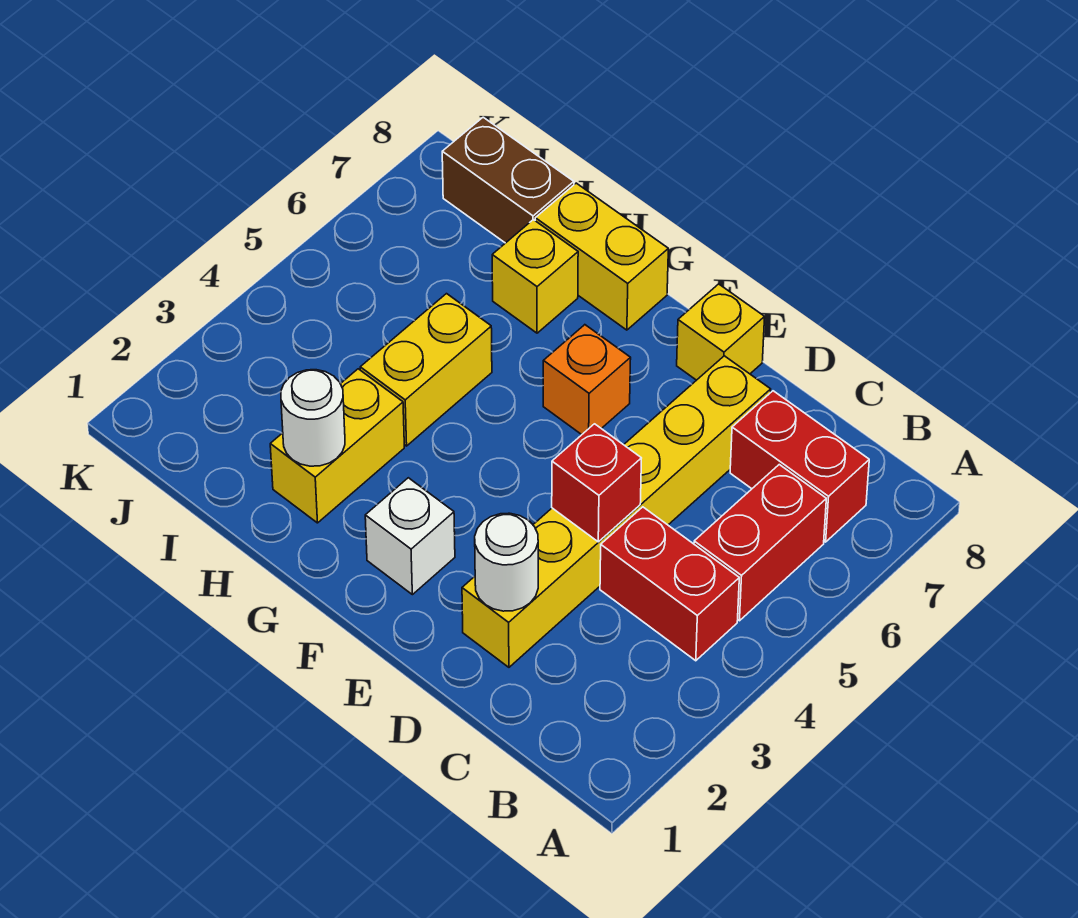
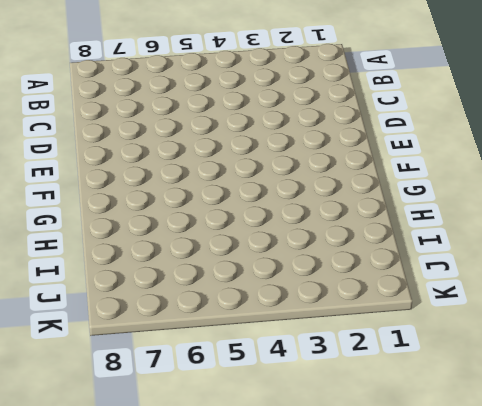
none -> red brick B4:C4 level 1
none -> red brick B5:B6 level 1
none -> red brick B7:C7 level 1

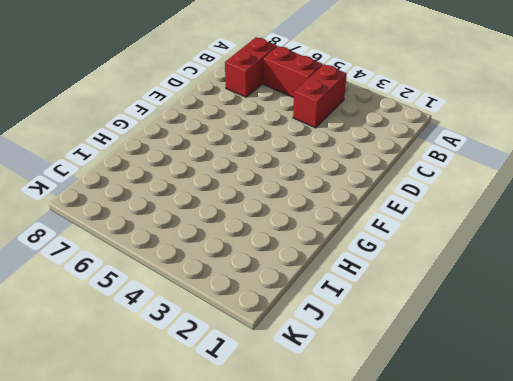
none -> yellow brick D2:D7 level 1
none -> yellow brick E8 level 1
none -> white brick F2 level 1

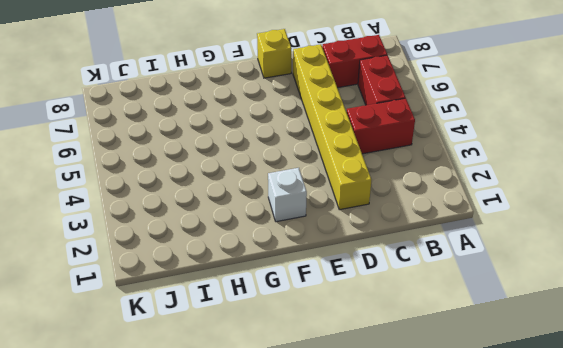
none -> orange brick F6 level 1
none -> yellow brick G8:H8 level 1
none -> yellow brick H2:H3 level 1

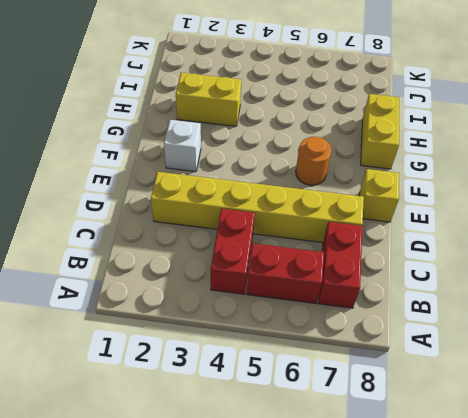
orange round brick F6 level 1 -> orange brick F6 level 1
none -> yellow brick H4:H5 level 1
none -> yellow brick H7 level 1
none -> brown brick I8:J8 level 1

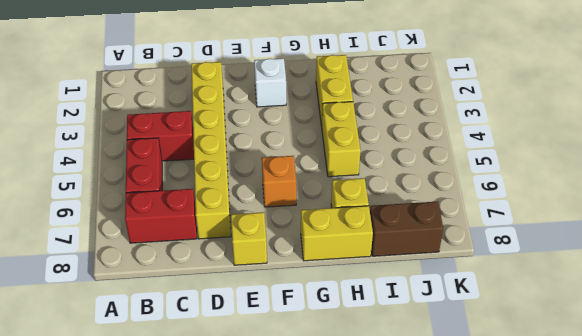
none -> white round brick D2 level 2
none -> red brick D4 level 2
none -> white round brick H2 level 2

